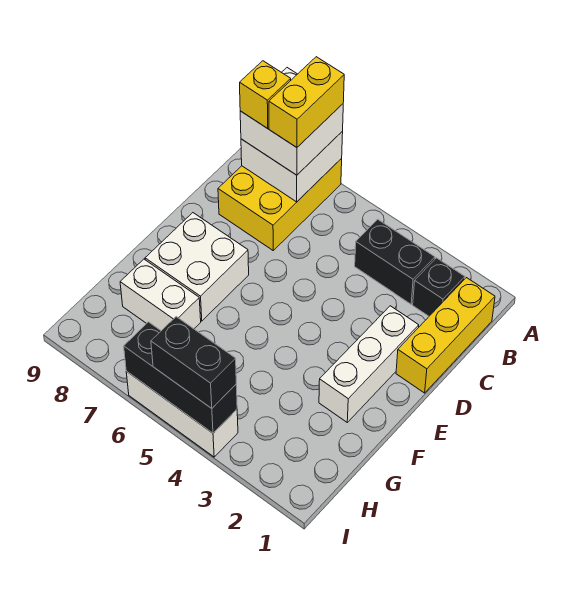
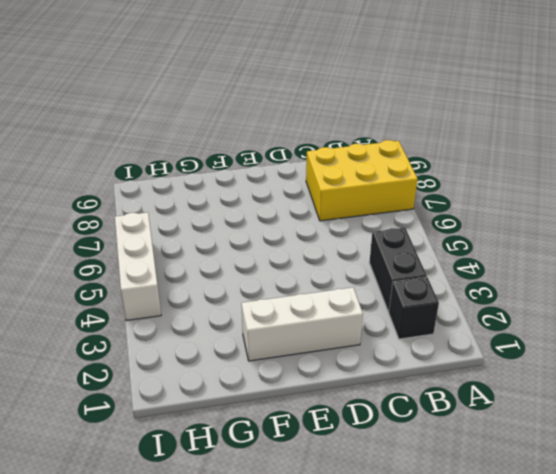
none -> yellow brick B1:D1 level 1
none -> white brick E7:F8 level 1
none -> white brick G7:G8 level 1

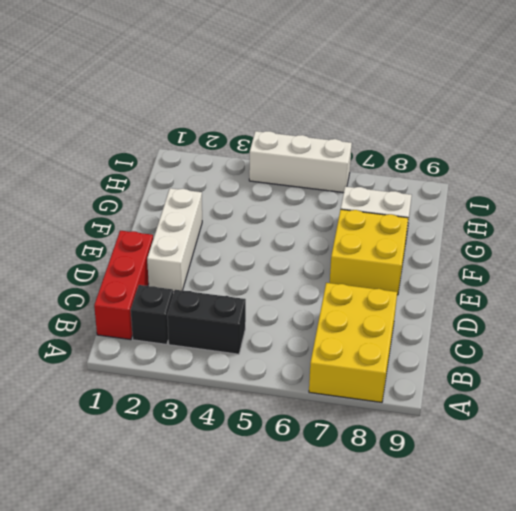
red brick B1:D1 level 1 -> yellow brick B1:D1 level 1
yellow brick E7:F8 level 1 -> white brick E7:F8 level 1
none -> white brick A7:B8 level 2
none -> black brick I4:I6 level 2
none -> white brick A7:B8 level 3

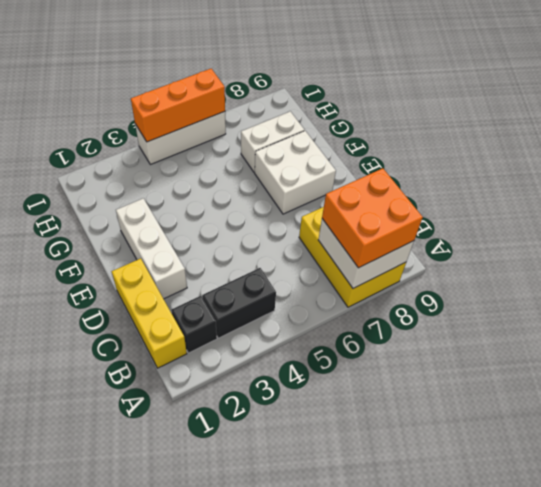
orange brick A7:B8 level 3 -> white brick A7:B8 level 3
orange brick I4:I6 level 2 -> black brick I4:I6 level 2
none -> black brick I4:I5 level 3
none -> yellow brick A7:B7 level 4
none -> yellow brick B8 level 4

